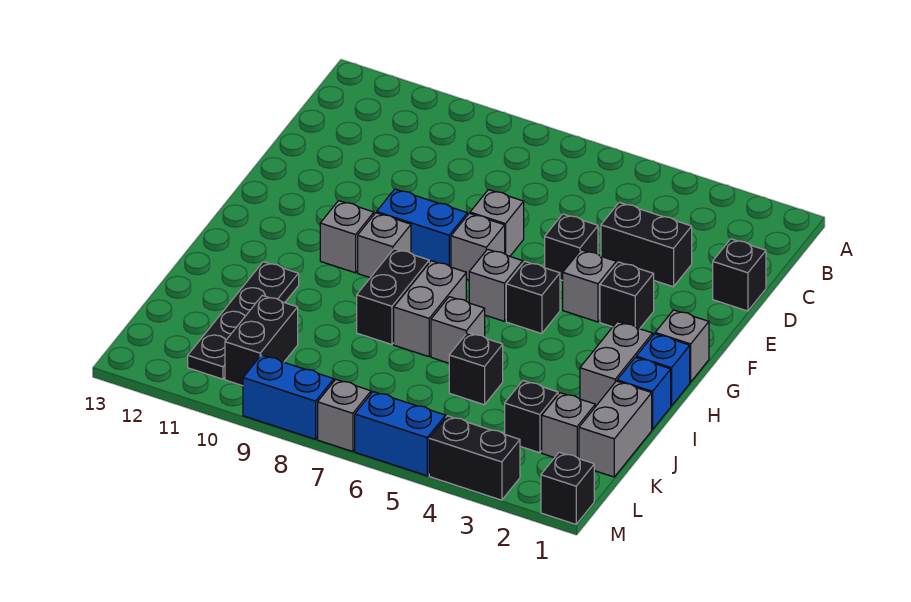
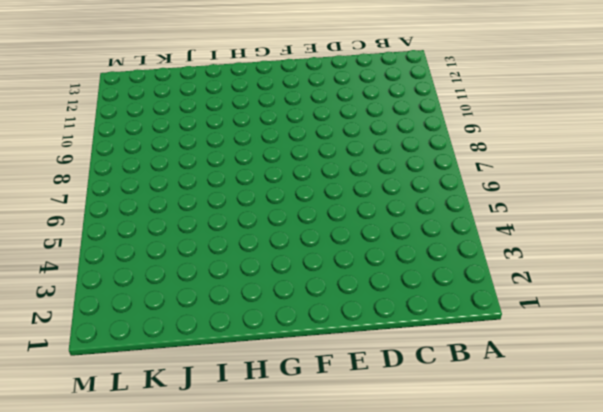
none -> black brick D1 level 1
none -> black brick D3:D4 level 1
none -> black brick E5 level 1
none -> grey brick E7 level 1

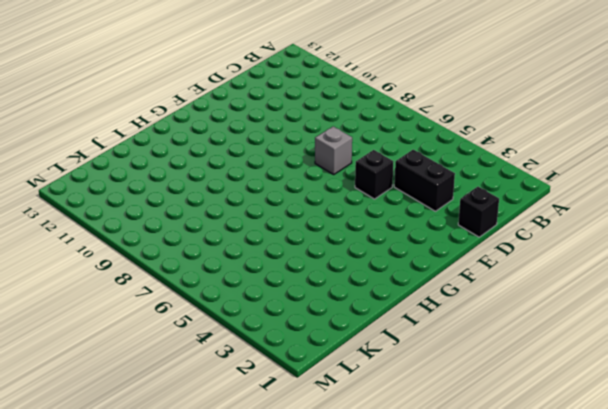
none -> black brick F3 level 1
none -> grey brick F4 level 1
none -> grey brick F7 level 1
none -> blue brick F8:F9 level 1

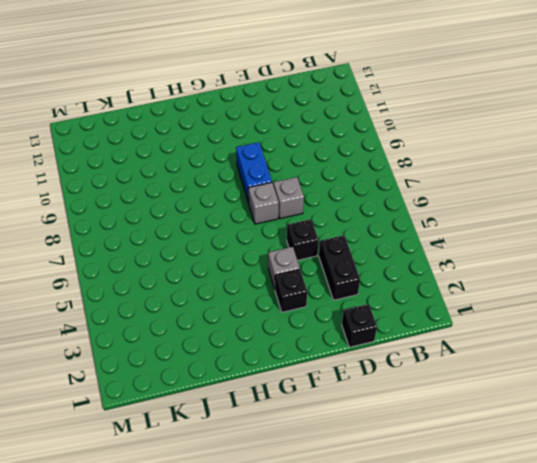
none -> grey brick G1 level 1
none -> black brick G5 level 1
none -> grey brick G6 level 1
none -> grey brick G9 level 1

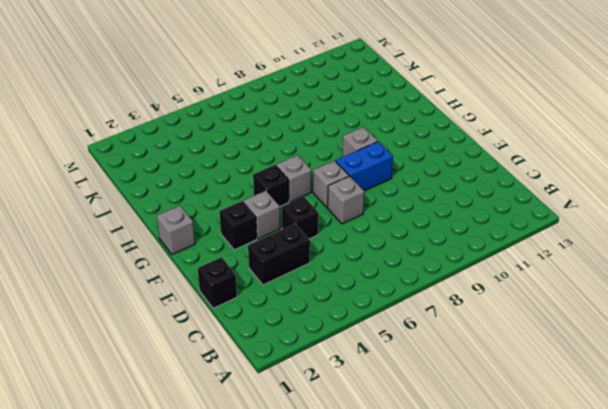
none -> grey brick G10 level 1
none -> blue brick H1 level 1
none -> grey brick H2:I2 level 1
none -> grey brick H7:I7 level 1

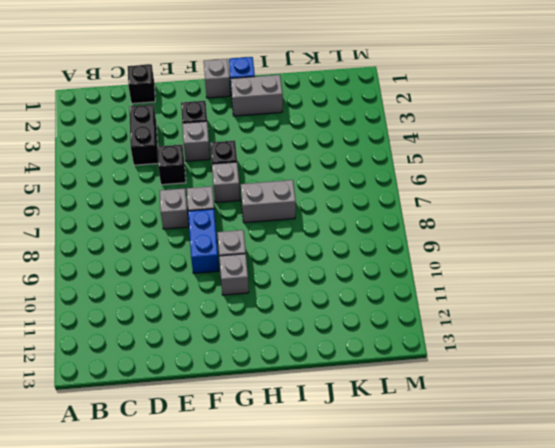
none -> black brick H8:I8 level 1
none -> blue brick I1 level 1
none -> grey brick I6 level 1
none -> black plate I11:L11 level 1

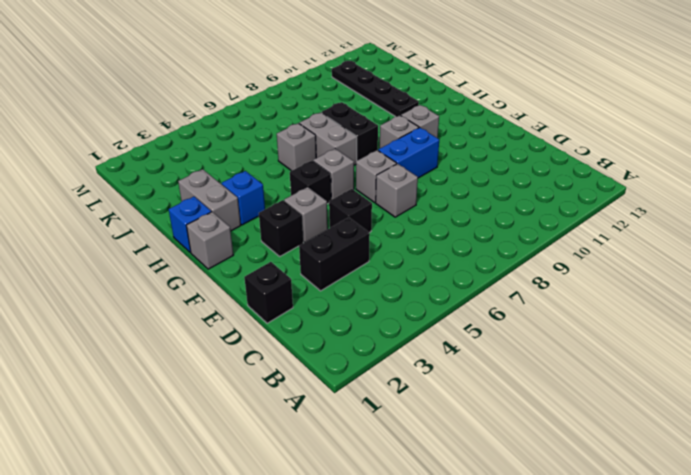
blue brick H3 level 1 -> blue brick I1 level 1
none -> grey brick J1:K1 level 1
none -> black brick J5 level 1
none -> grey brick K2 level 1
none -> black brick K3 level 1

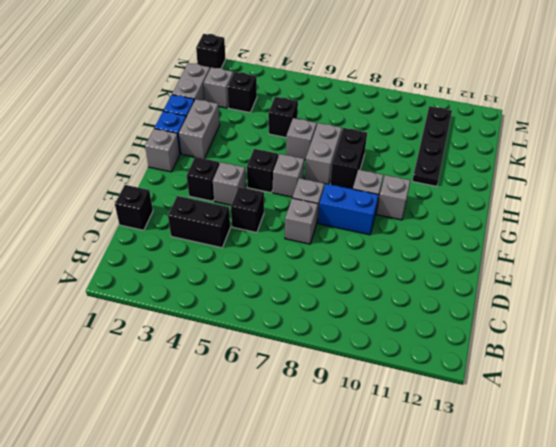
none -> black brick K10:L10 level 1
none -> black brick M3:M4 level 1
none -> blue brick M5:M6 level 1
none -> grey brick M7 level 1

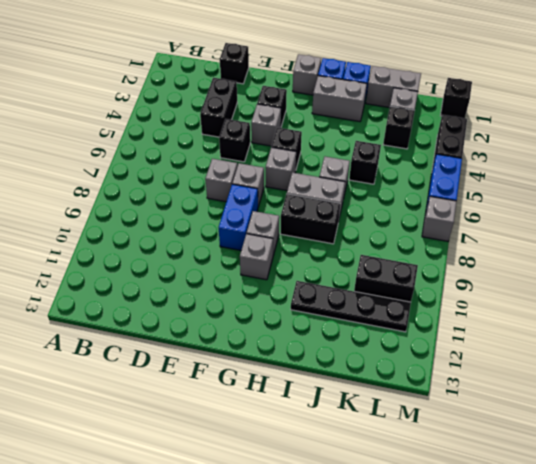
none -> blue brick M8:M9 level 1

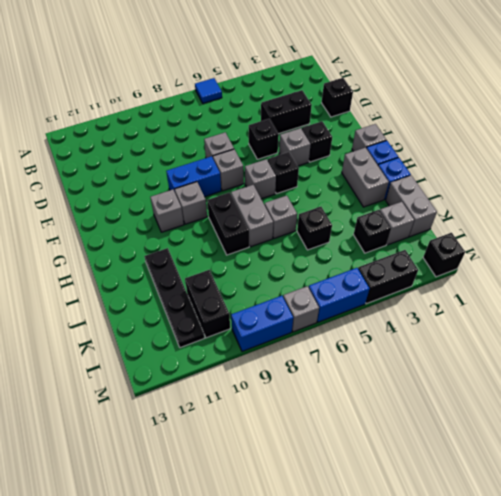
blue tile A6 level 1 -> none

